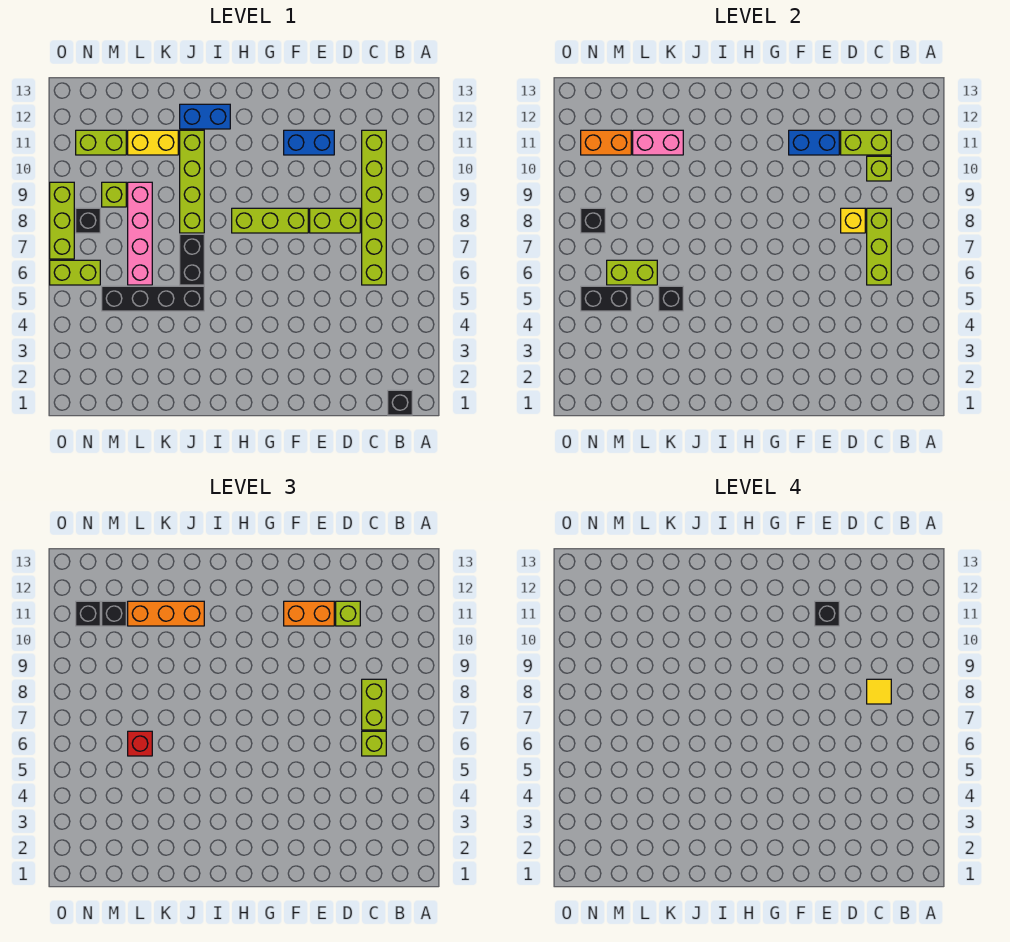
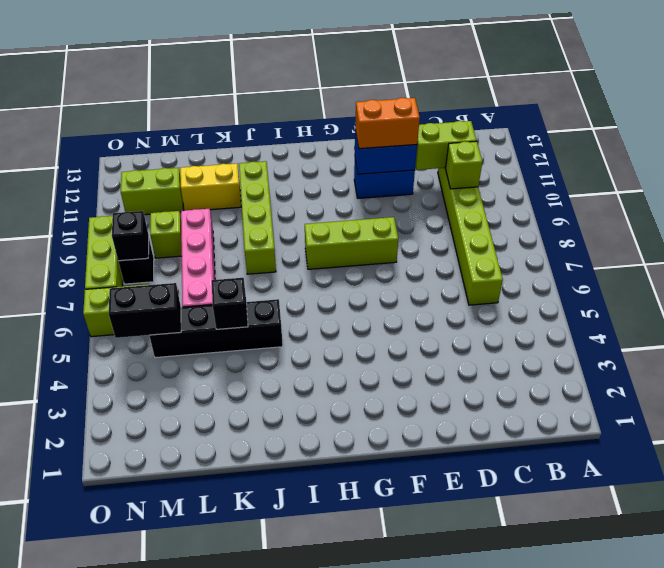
none -> black brick B1 level 1
none -> lime brick D8:E8 level 1
none -> blue brick I12:J12 level 1
none -> black brick J6:J7 level 1

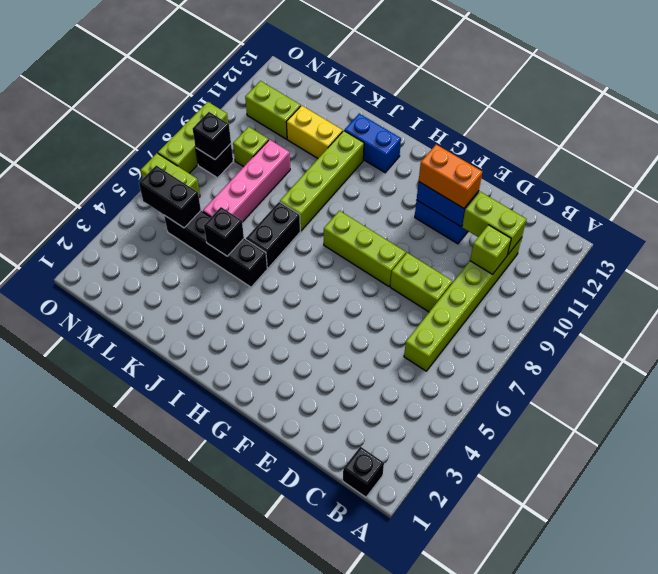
none -> lime brick C6:C8 level 2
none -> yellow brick D8 level 2
none -> pink brick K11:L11 level 2
none -> lime brick L6:M6 level 2

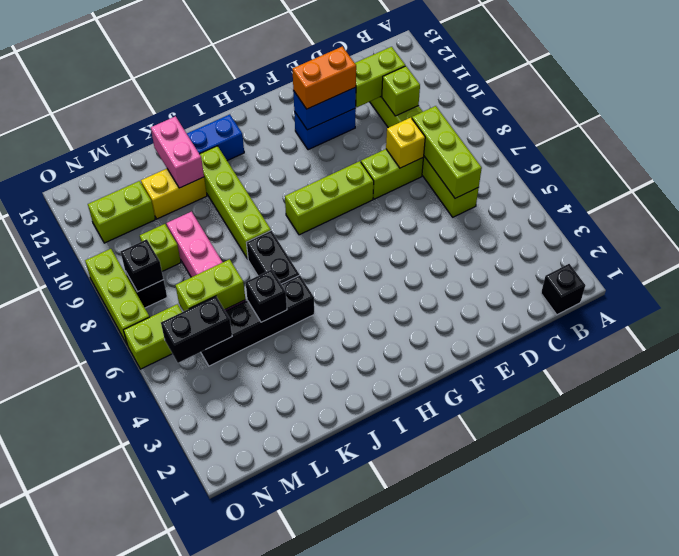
pink brick K11:K12 level 2 -> pink brick K11:L11 level 2
none -> orange brick M11:N11 level 2
none -> lime brick C6 level 3
none -> lime brick C7:C8 level 3
none -> lime brick D11 level 3

